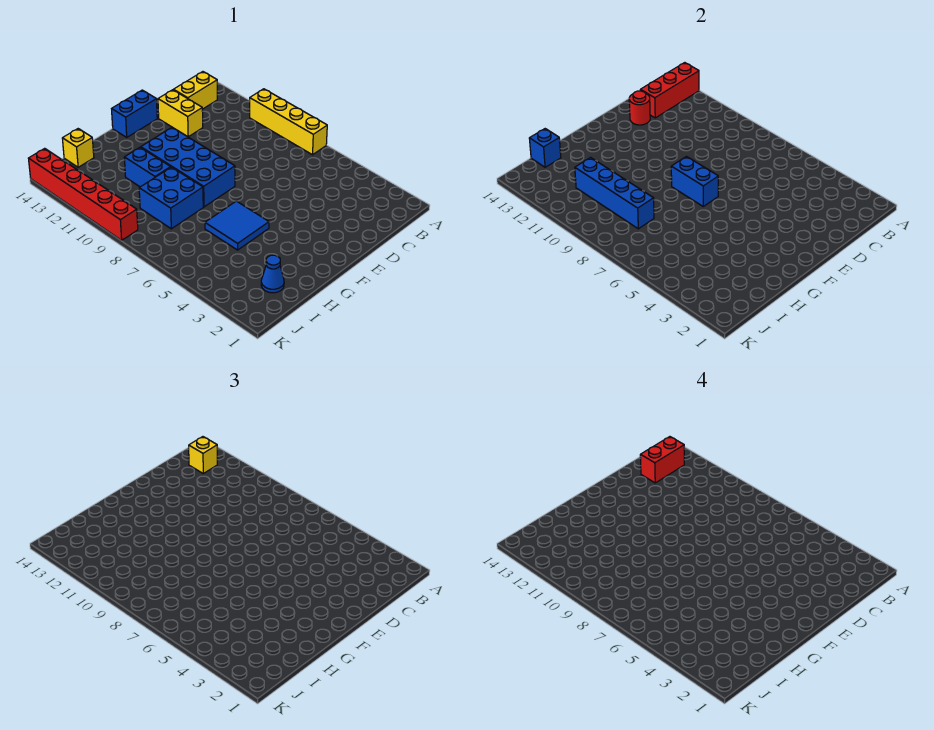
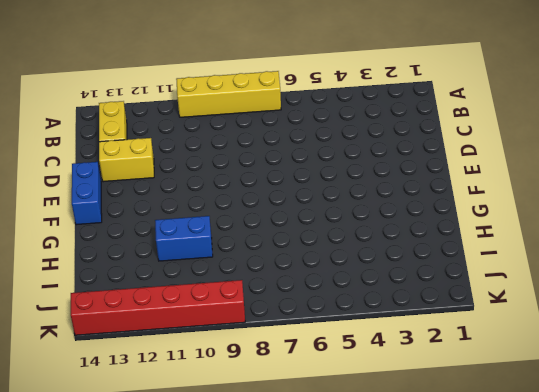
none -> blue brick F8:G11 level 1
none -> blue tile G5:H6 level 1
none -> blue brick H8:I9 level 1

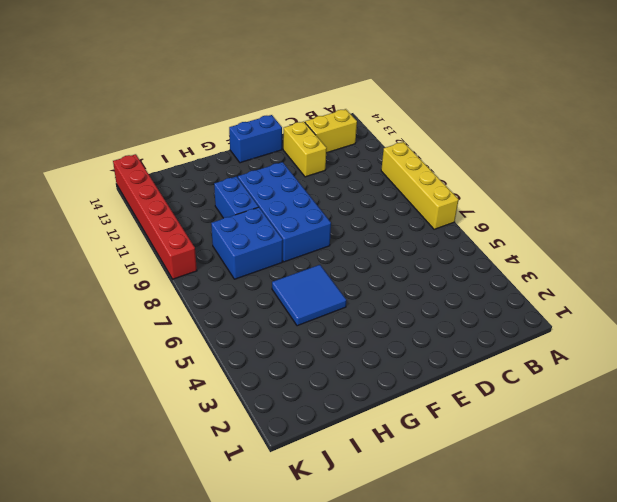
none -> blue cone I2 level 1
none -> yellow brick I14 level 1
none -> red brick A13:C13 level 2

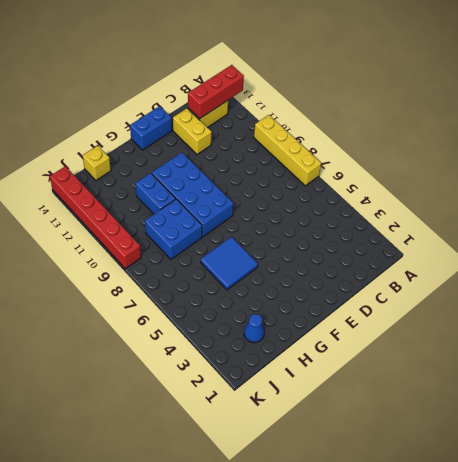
none -> red round brick D13 level 2
none -> blue brick F7:F8 level 2
none -> blue brick I8:I11 level 2

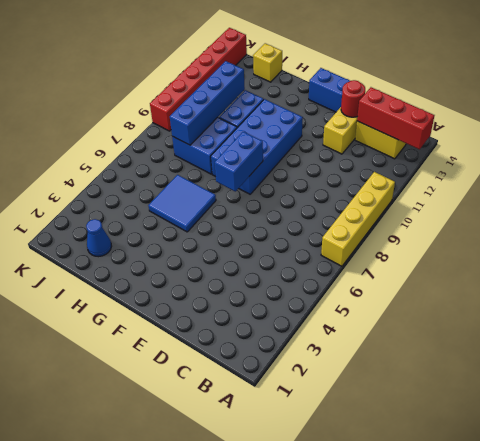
none -> blue brick I14 level 2
none -> yellow brick B13 level 3
none -> red brick B13:C13 level 4

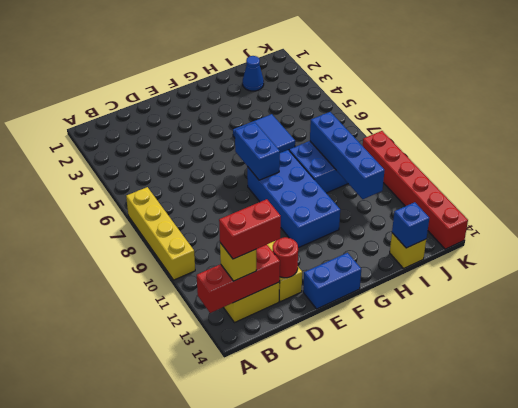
none -> blue brick H10:H11 level 1

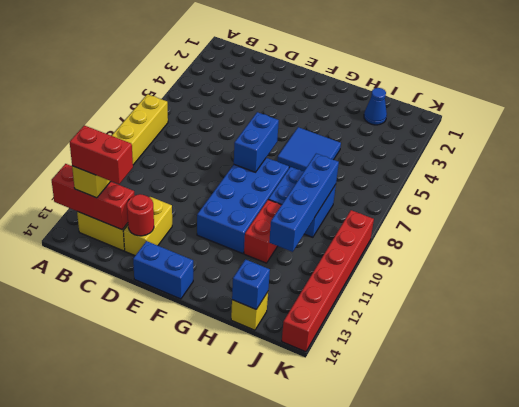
red brick H10:H11 level 1 -> blue brick H10:H11 level 1

